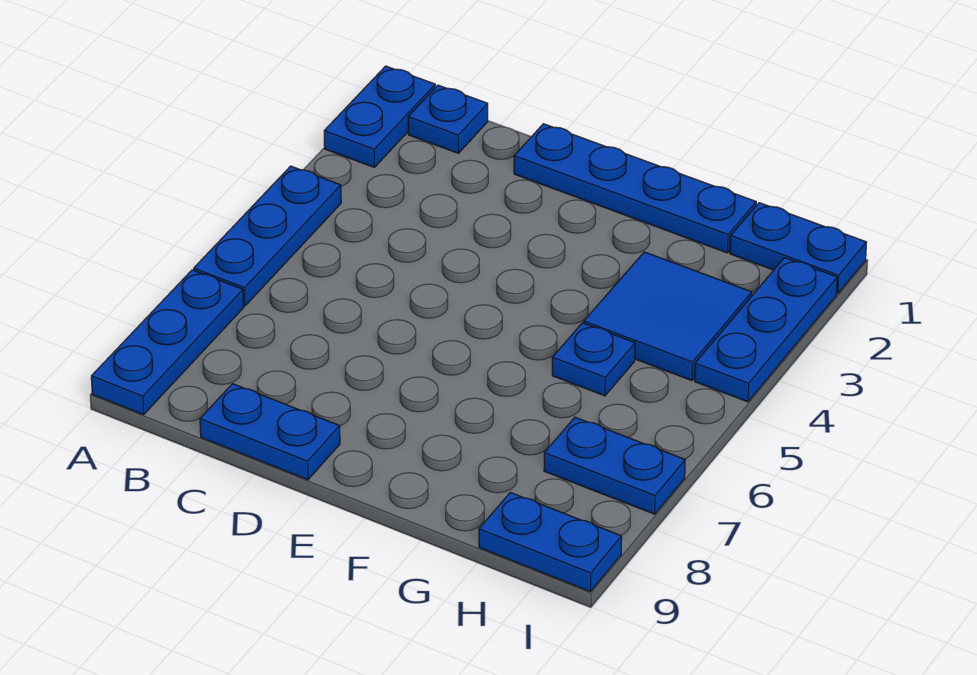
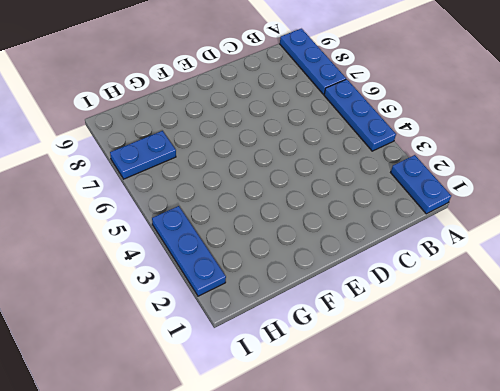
none -> blue plate B1 level 1
none -> blue plate C9:D9 level 1
none -> blue plate D1:G1 level 1

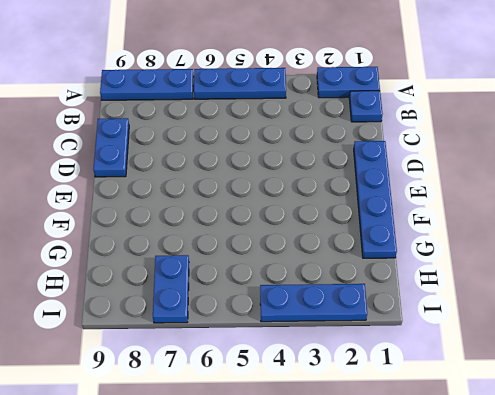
none -> blue tile G3:H4 level 1
none -> blue plate G5 level 1
none -> blue plate H1:I1 level 1

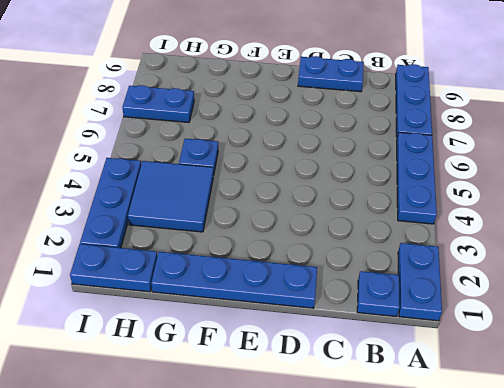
none -> blue plate H9:I9 level 1

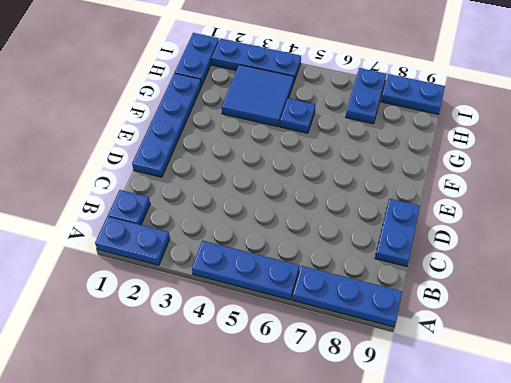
blue plate I8:I9 level 1 -> blue plate H9:I9 level 1

